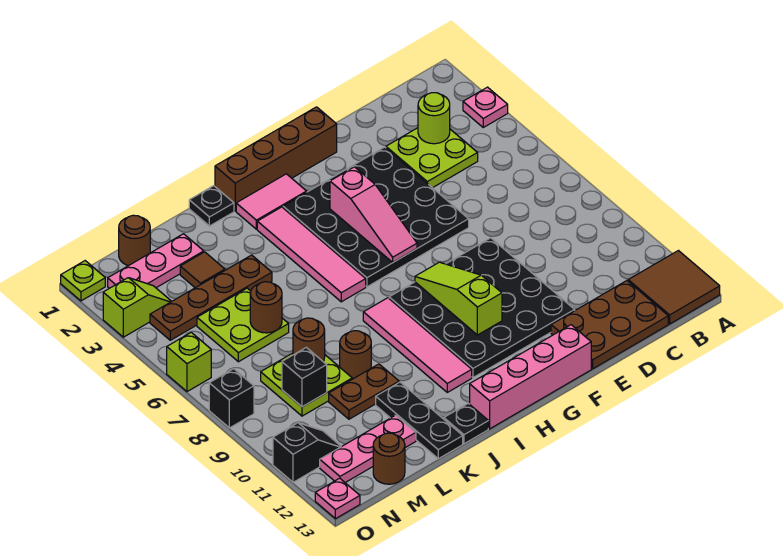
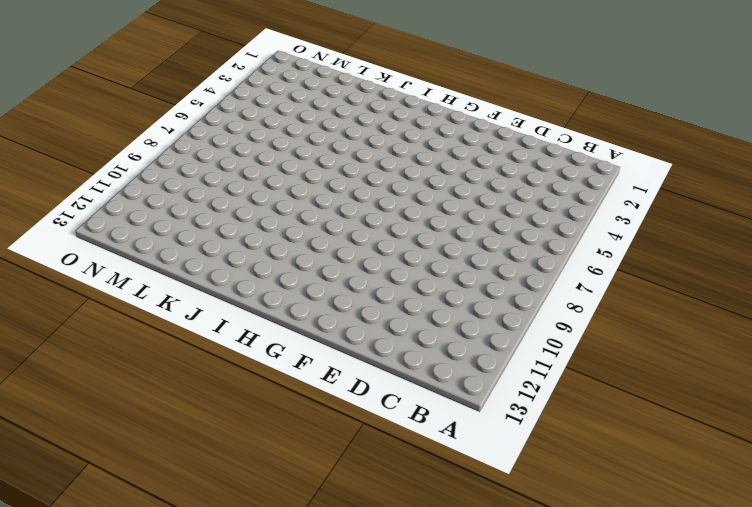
none -> pink plate A3 level 1
none -> brown tile A12:B13 level 1
none -> lime plate C3:D4 level 1
none -> brown plate C12:E13 level 1

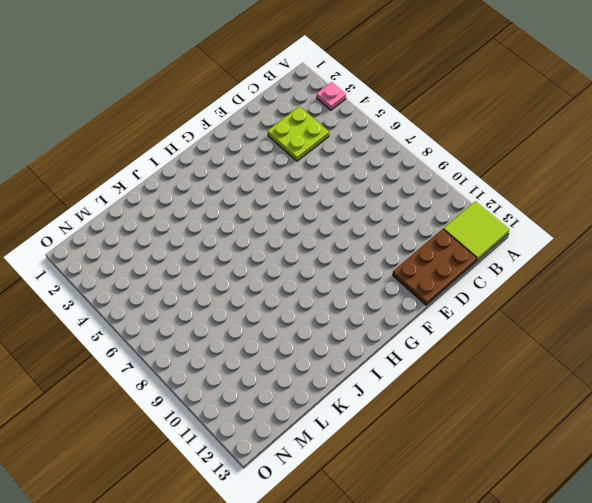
lime tile A12:B13 level 1 -> brown tile A12:B13 level 1
none -> black plate E3:H6 level 1
none -> black plate E8:H11 level 1
none -> brown brick F1:I1 level 1
none -> pink brick F13:I13 level 1

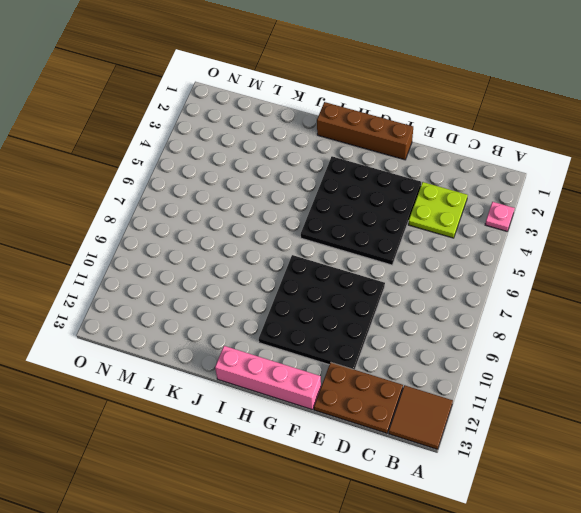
none -> pink tile H2:I2 level 1
none -> pink tile I3:I6 level 1
none -> pink tile I8:I11 level 1
none -> black plate J1 level 1

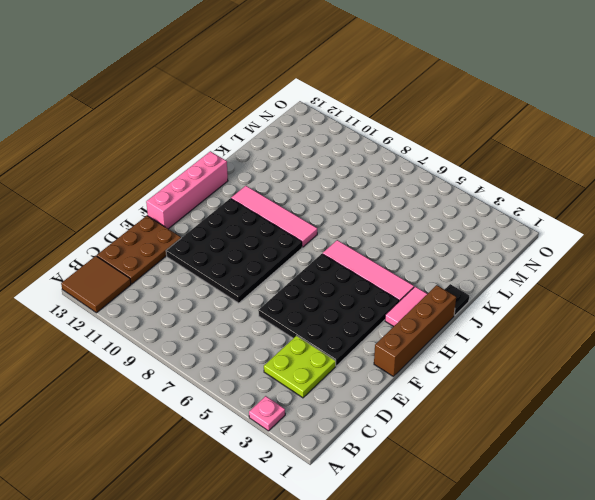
none -> black plate J13 level 1
none -> brown plate K4:N4 level 1
none -> brown round brick K9 level 1
none -> brown plate K10:L10 level 1

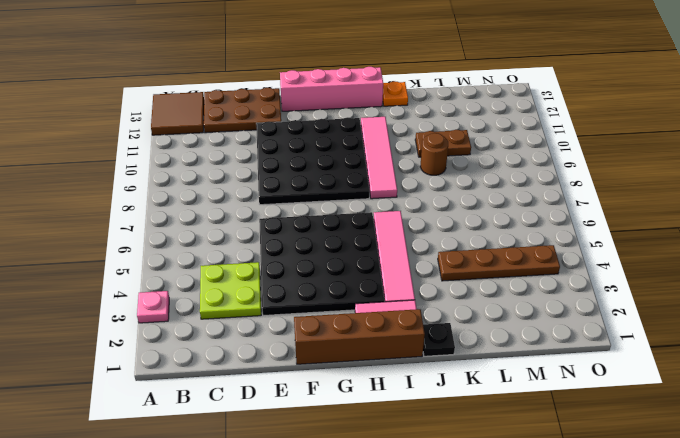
orange plate J13 level 1 -> black plate J13 level 1
none -> black plate K11:K13 level 1
none -> pink plate L2:N2 level 1
none -> brown tile L3 level 1
none -> lime plate L5:M6 level 1

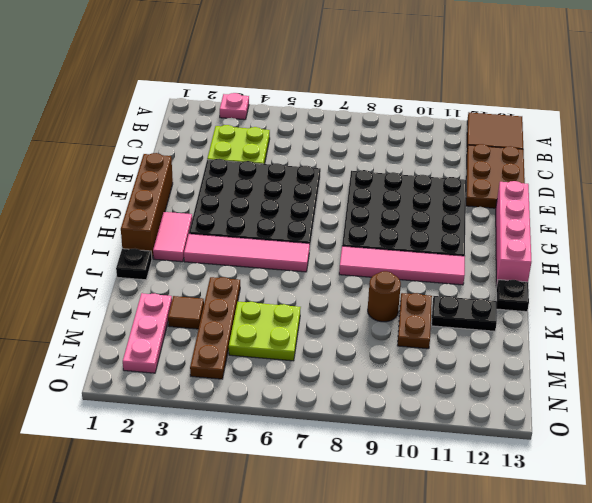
black plate K11:K12 level 1 -> black plate K11:K13 level 1
none -> lime plate L8:M9 level 1
none -> pink plate L12:N12 level 1
none -> brown round brick M1 level 1
none -> brown round brick M13 level 1

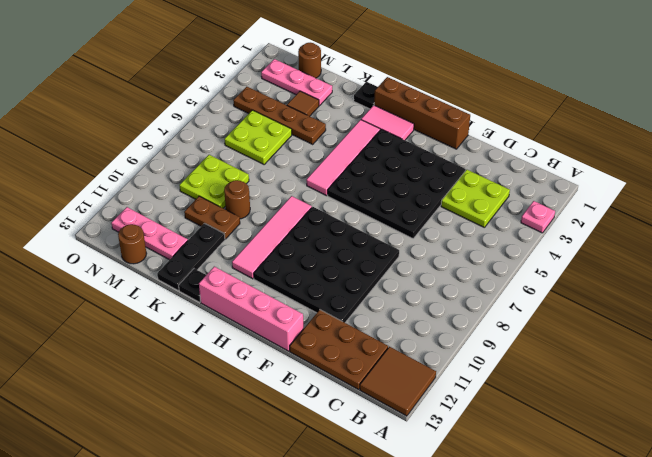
none -> lime slope N3:O3 level 1 top O
none -> black slope N11:O11 level 1 top O
none -> lime plate O1 level 1
none -> lime brick O6 level 1

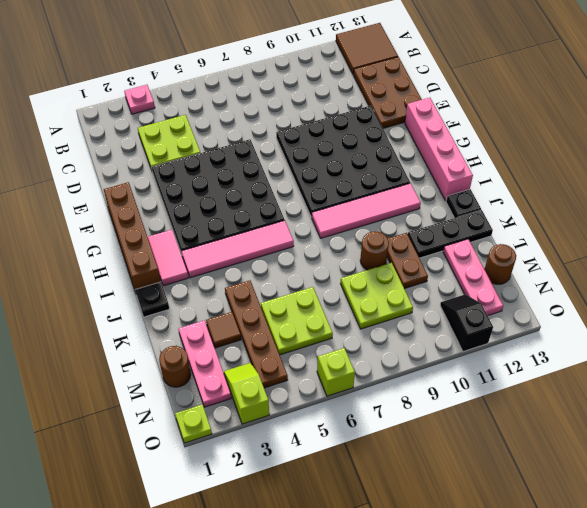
none -> black brick O8 level 1
none -> pink plate O13 level 1
none -> lime round brick C3 level 2
none -> pink slope G4:G6 level 2 top 4

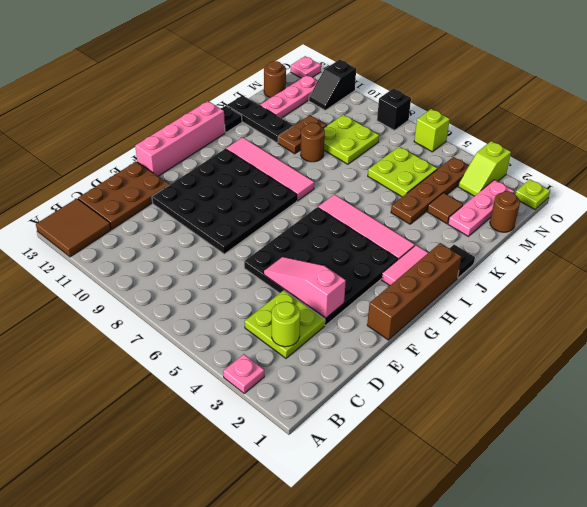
pink slope E3:E5 level 2 top 3 -> pink slope G4:G6 level 2 top 4
none -> lime slope G8:G10 level 2 top 10
none -> brown round brick L6 level 2
none -> brown round brick L8 level 2
none -> black brick M9 level 2

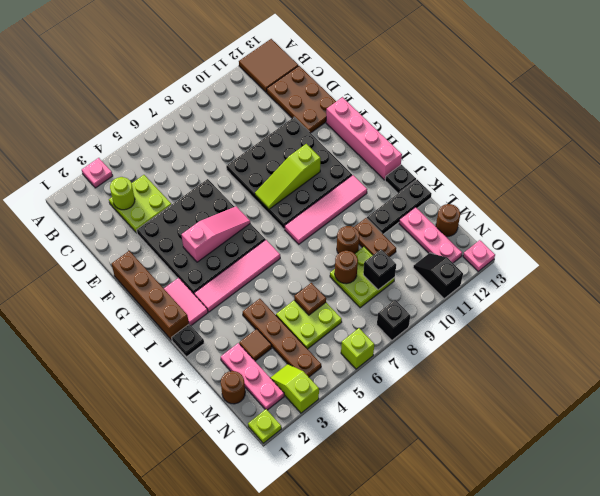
brown plate L6 level 2 -> brown round brick L6 level 2

